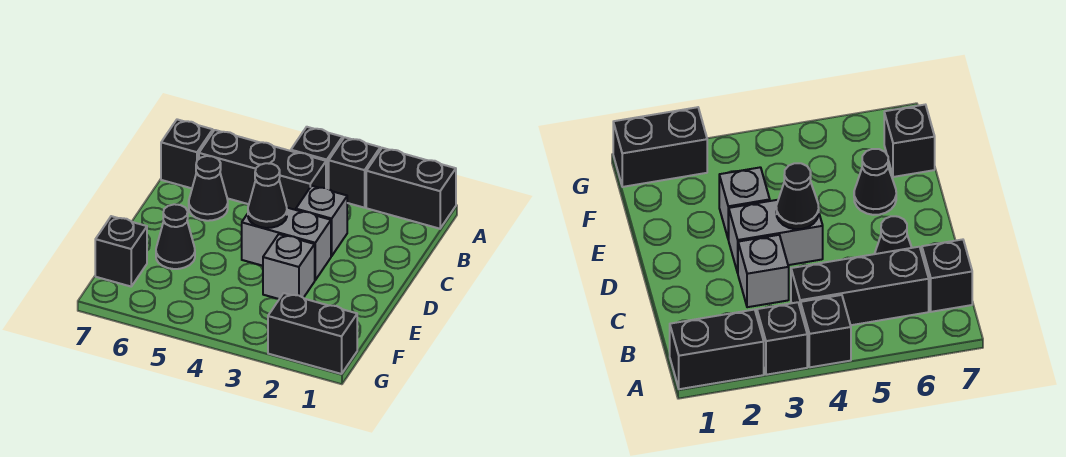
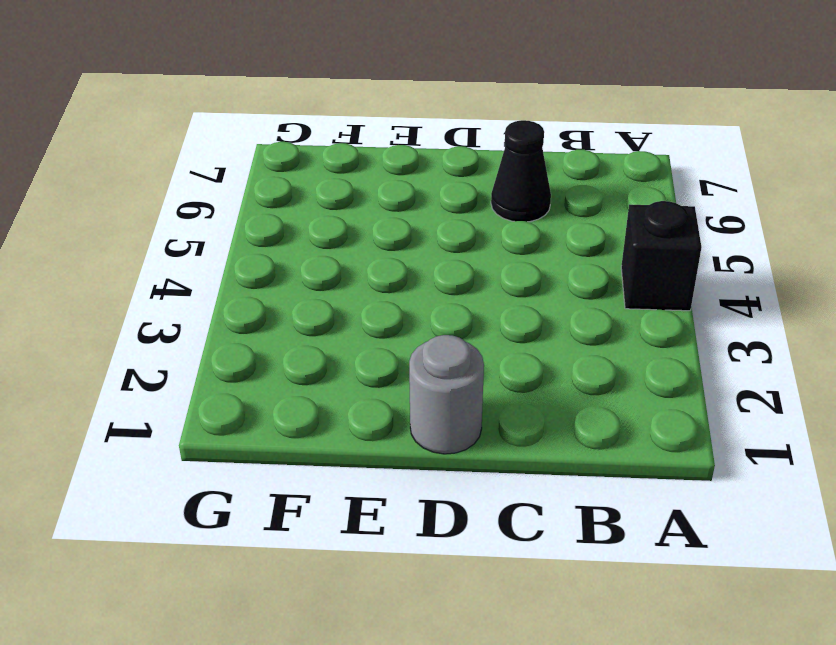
grey round brick D1 level 1 -> none
none -> black brick A1:A2 level 1
none -> black brick A3 level 1
none -> black brick B4:B6 level 1

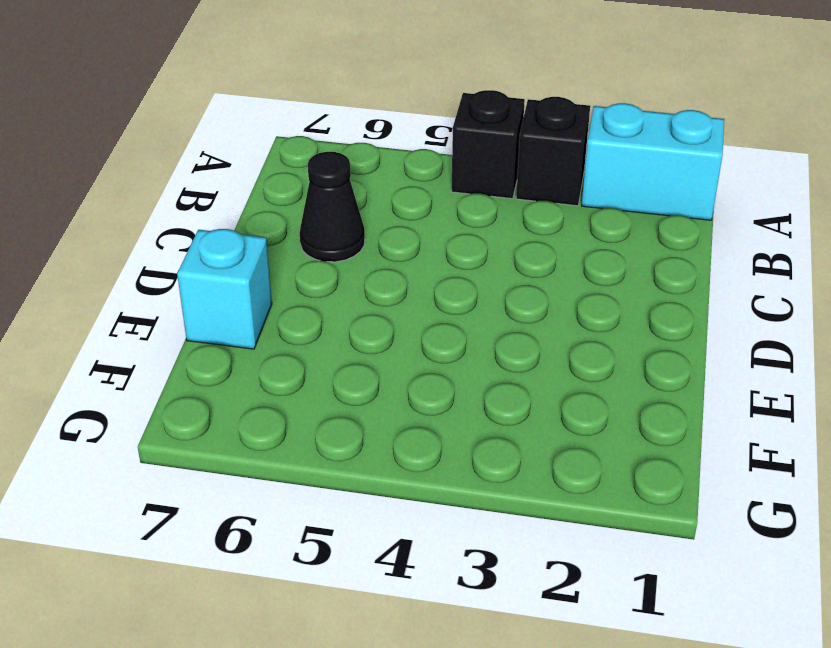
cyan brick A1:A2 level 1 -> black brick A1:A2 level 1
cyan brick E7 level 1 -> none
none -> black brick B4:B6 level 1
none -> black brick B7 level 1
none -> grey brick C3 level 1

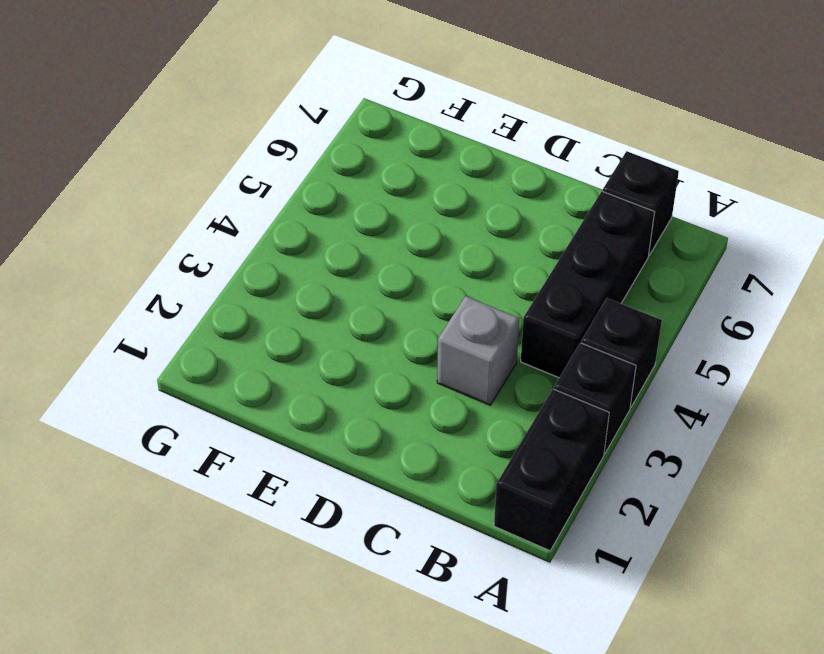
none -> black cone C6 level 1
none -> grey brick D3:D4 level 1
none -> grey brick E3 level 1

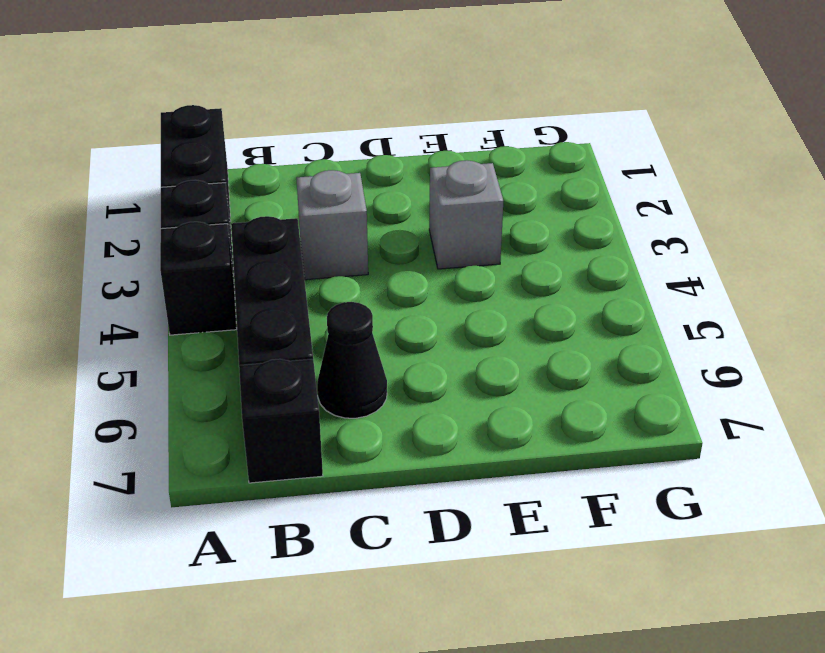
none -> grey brick D3:D4 level 1
none -> black cone E6 level 1
none -> black brick F7 level 1

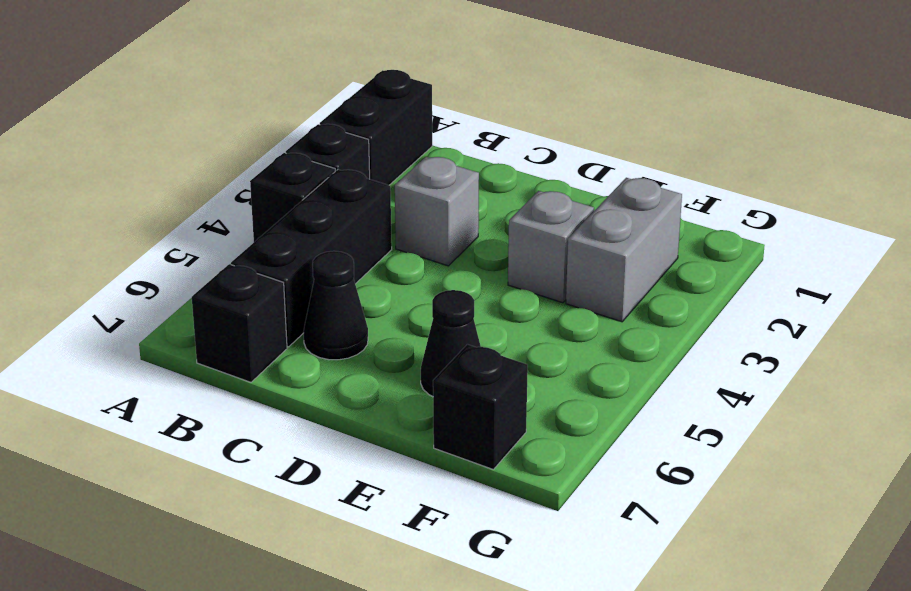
grey brick F2:F3 level 1 -> grey brick D3:D4 level 1
none -> black brick G1:G2 level 1
none -> black cone D4 level 2

